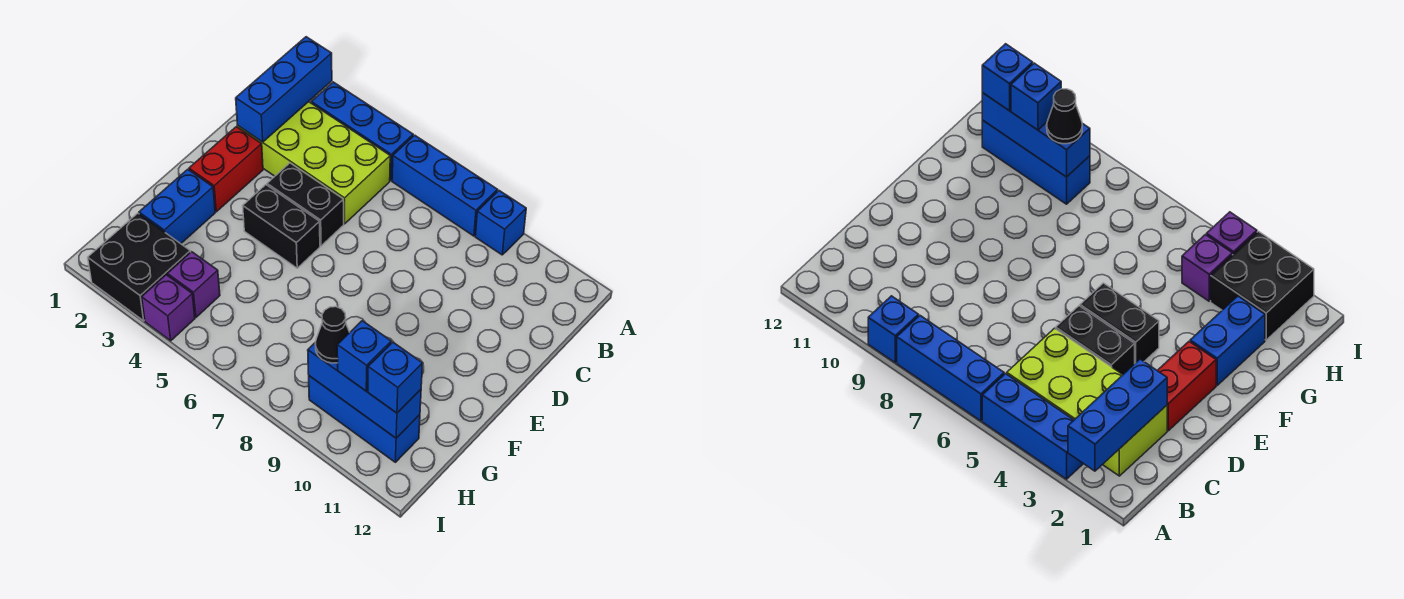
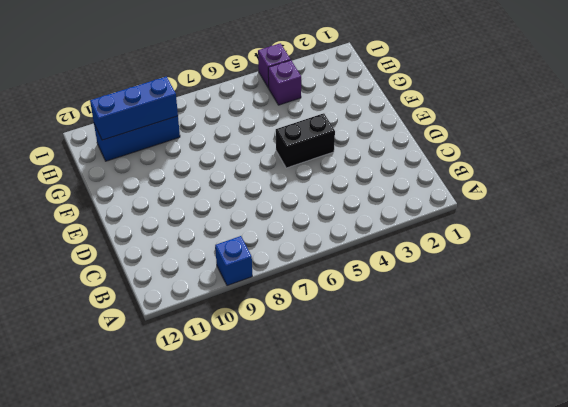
none -> blue brick A3:A5 level 1
none -> blue brick A6:A8 level 1
none -> lime brick B2:C5 level 1

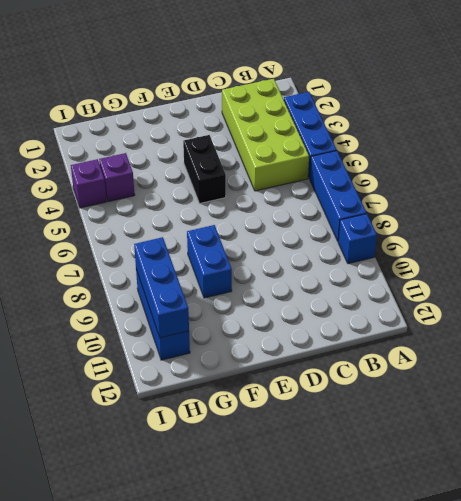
blue brick F8:F9 level 1 -> blue brick F2:G2 level 1
none -> red brick D2:E2 level 1
none -> black brick D4:D5 level 1
none -> black brick H2:I3 level 1

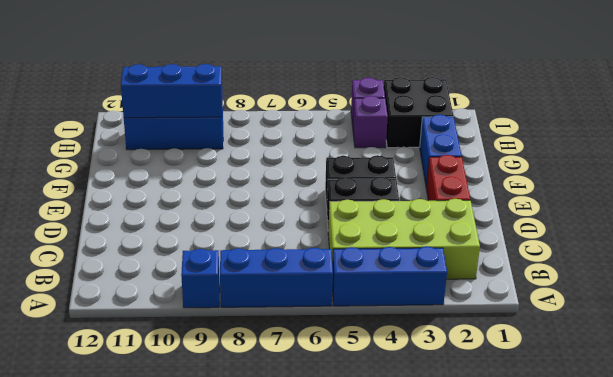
none -> blue brick A2:C2 level 2
none -> black cone H9 level 3
none -> blue brick H10 level 3

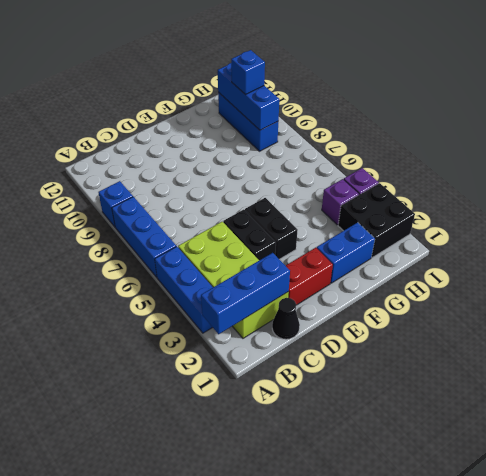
black cone C1 level 1 -> black cone H9 level 3
none -> blue brick H11 level 3

